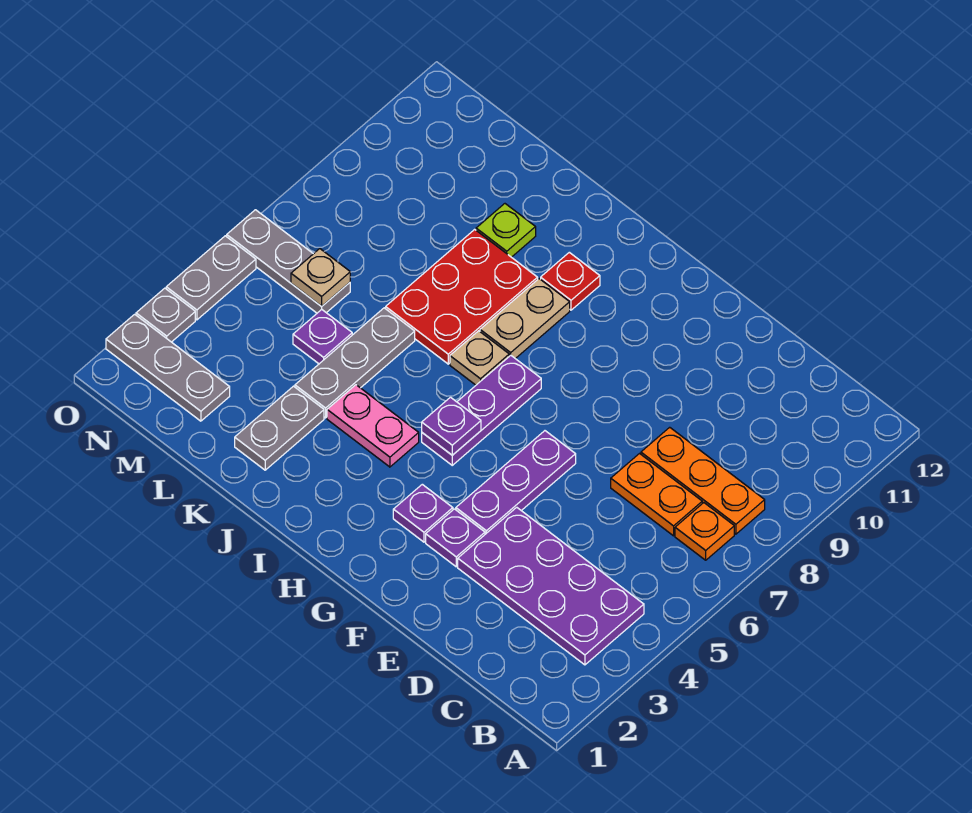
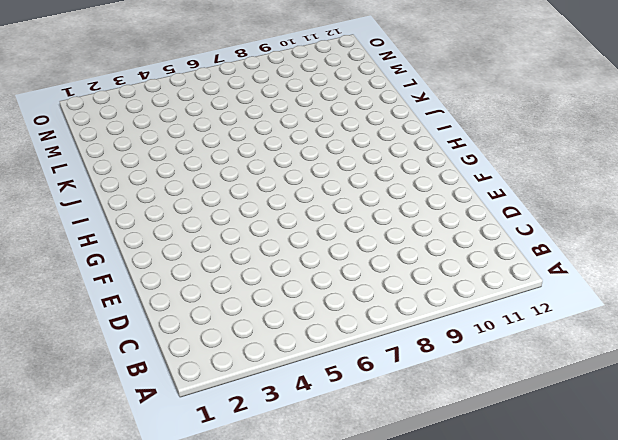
none -> purple plate B3:E4 level 1
none -> orange plate B7 level 1
none -> orange plate B8:D8 level 1

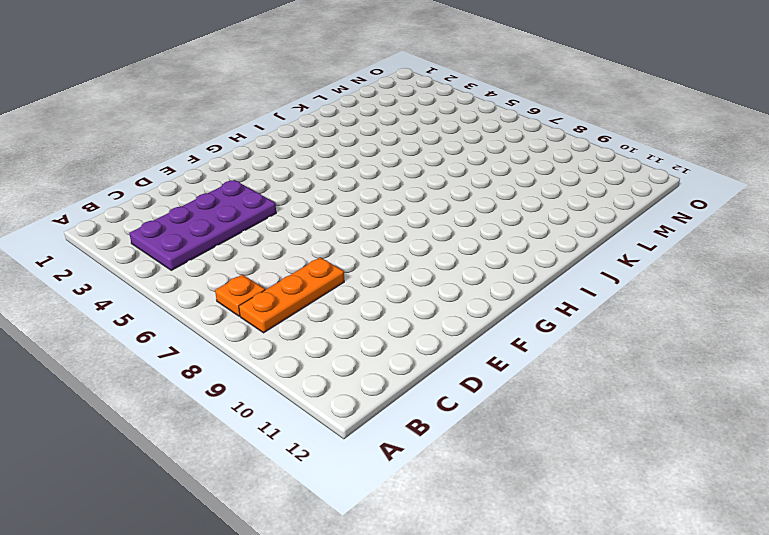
none -> orange plate C7:D7 level 1
none -> purple plate F3 level 1
none -> purple plate F4:F6 level 1

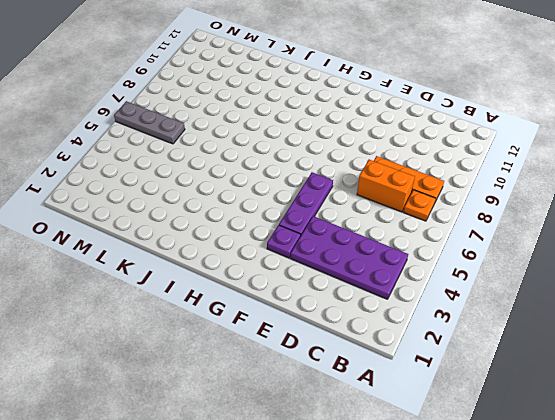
orange brick C7:D7 level 1 -> orange plate C7:D7 level 1
none -> purple plate G3 level 1
none -> purple plate H5:H7 level 1
none -> pink plate I4:J4 level 1

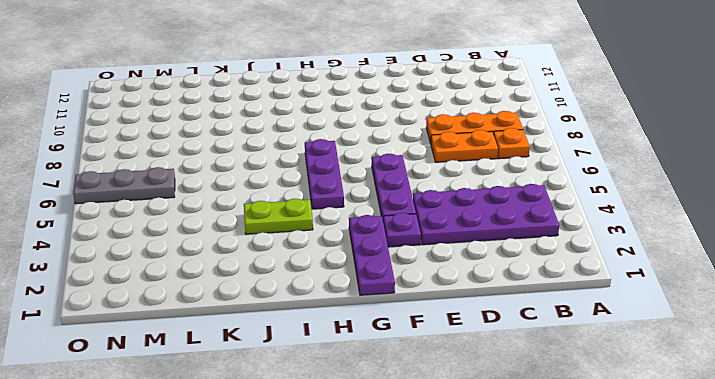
purple plate G1:G3 level 1 -> purple plate G3 level 1
lime plate I4:J4 level 1 -> pink plate I4:J4 level 1
none -> tan plate I7 level 1
none -> tan plate I8:I9 level 1
none -> red plate I10 level 1

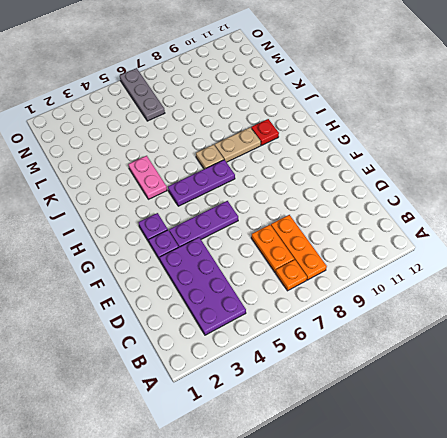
none -> red plate J7:K9 level 1
none -> grey plate K2:K3 level 1
none -> grey plate K4:K6 level 1

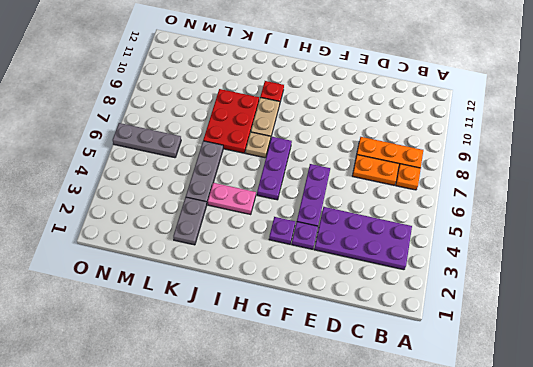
none -> lime plate K10 level 1
none -> purple plate L5 level 1
none -> grey plate M2:O2 level 1

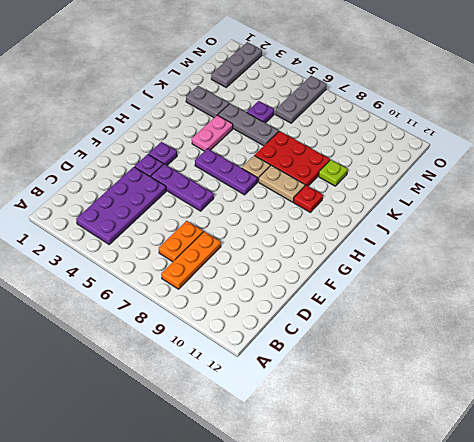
none -> orange plate B7 level 1
none -> grey plate O3 level 1
none -> grey plate O4:O5 level 1

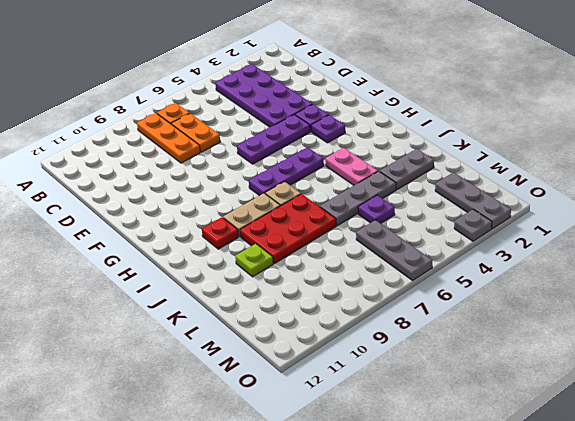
none -> grey plate O4:O5 level 1
none -> purple plate H5 level 2
none -> tan plate M6 level 2

